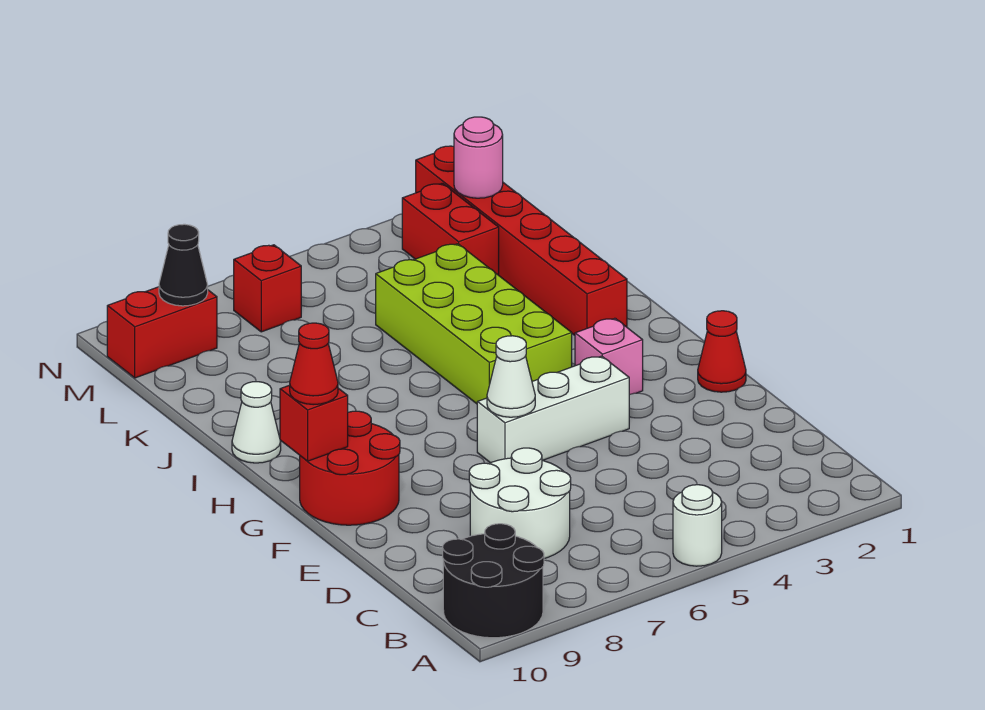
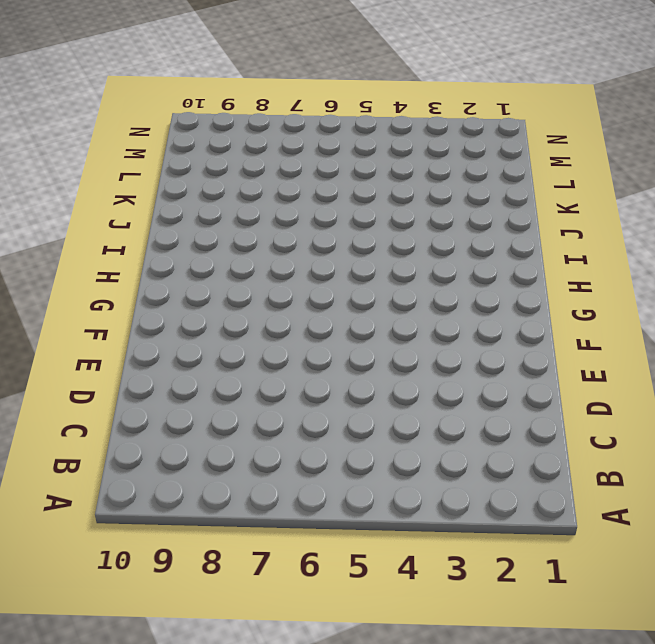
none -> white round brick A5 level 1
none -> black round brick A9:B10 level 1
none -> white round brick C7:D8 level 1

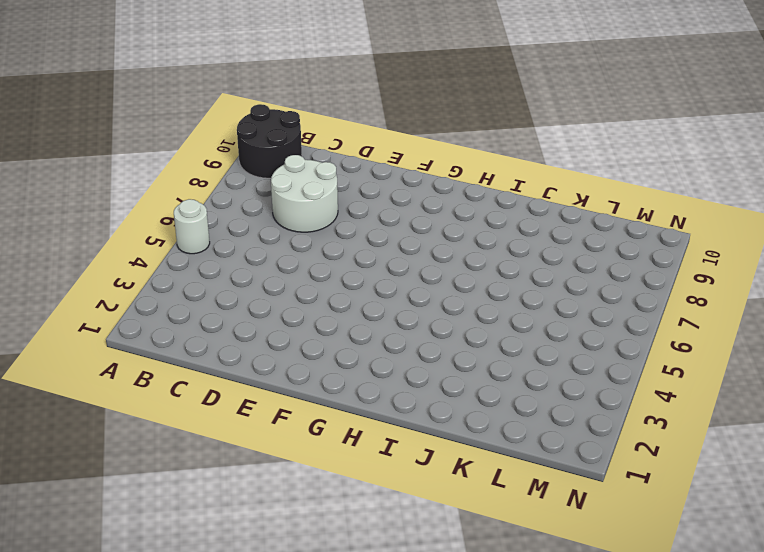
none -> red cone F1 level 1
none -> white brick F4:F6 level 1
none -> red round brick F9:G10 level 1

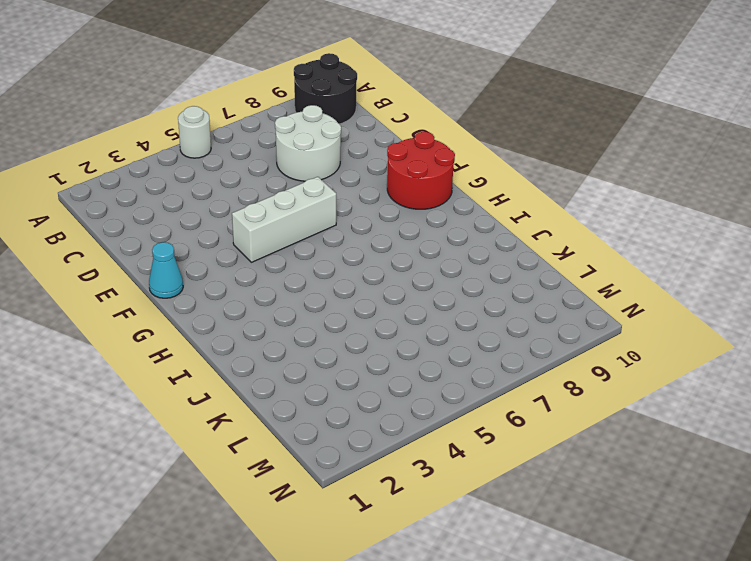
cyan cone F1 level 1 -> red cone F1 level 1
none -> pink brick G3 level 1
none -> lime brick H4:K5 level 1
none -> red brick I2:N2 level 1

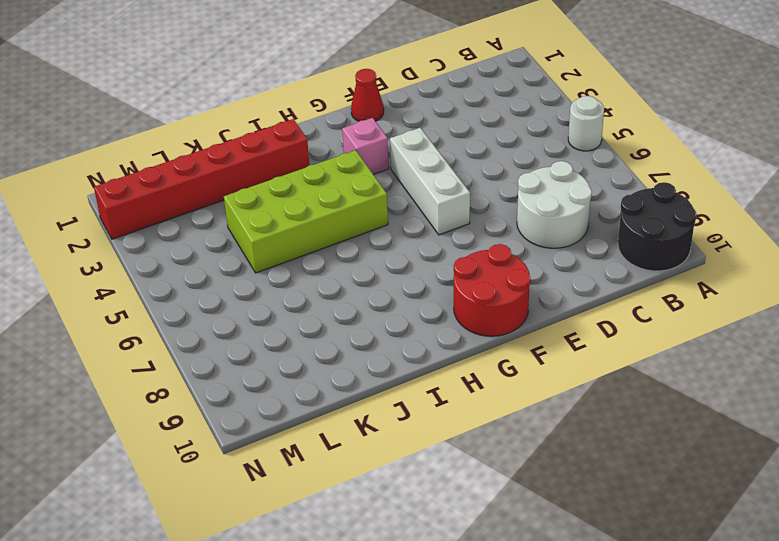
none -> white cone I10 level 1
none -> red brick L3:M3 level 1
none -> red brick M7 level 1

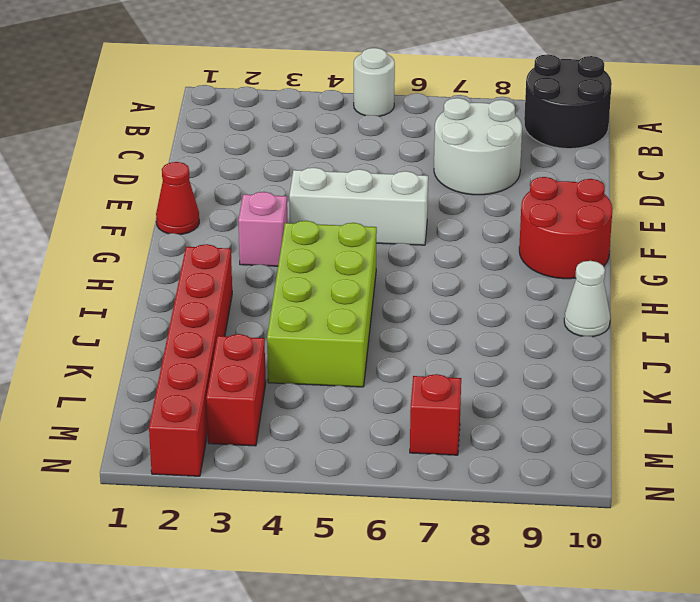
none -> red brick M9:M10 level 1
none -> white cone F6 level 2
none -> red brick G10 level 2

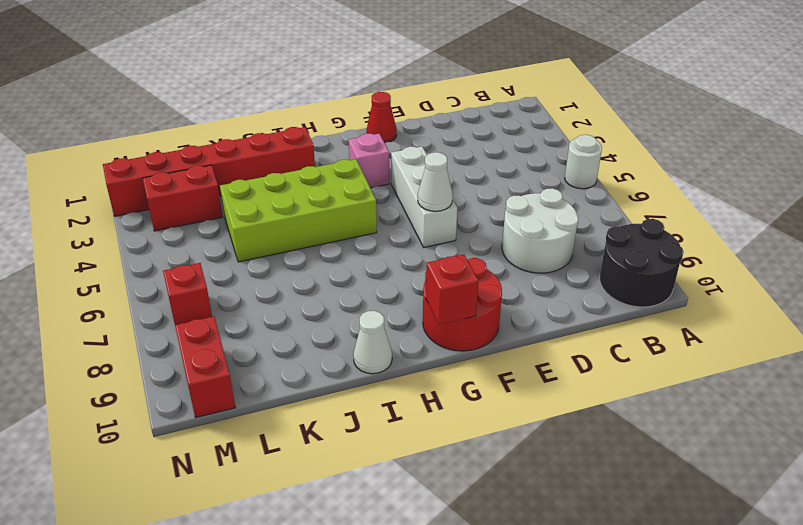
none -> pink round brick M2 level 2
none -> black cone M9 level 2
none -> red cone G10 level 3

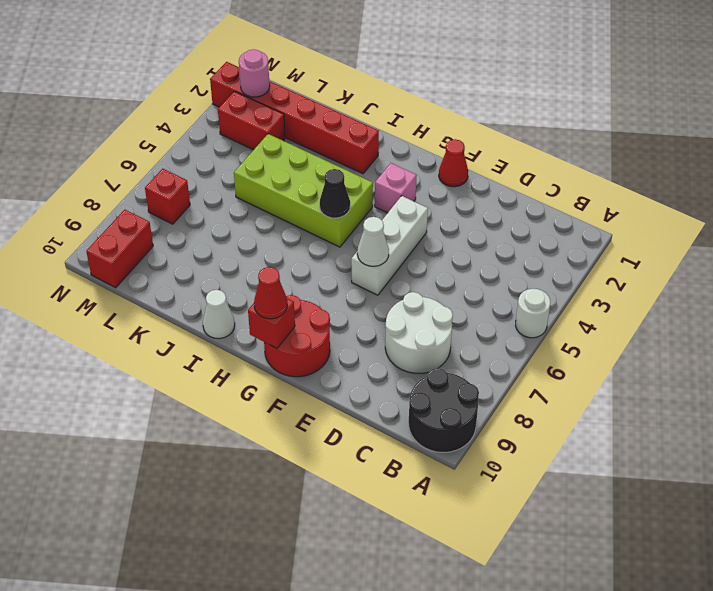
black cone H5 level 2 -> black cone M9 level 2

